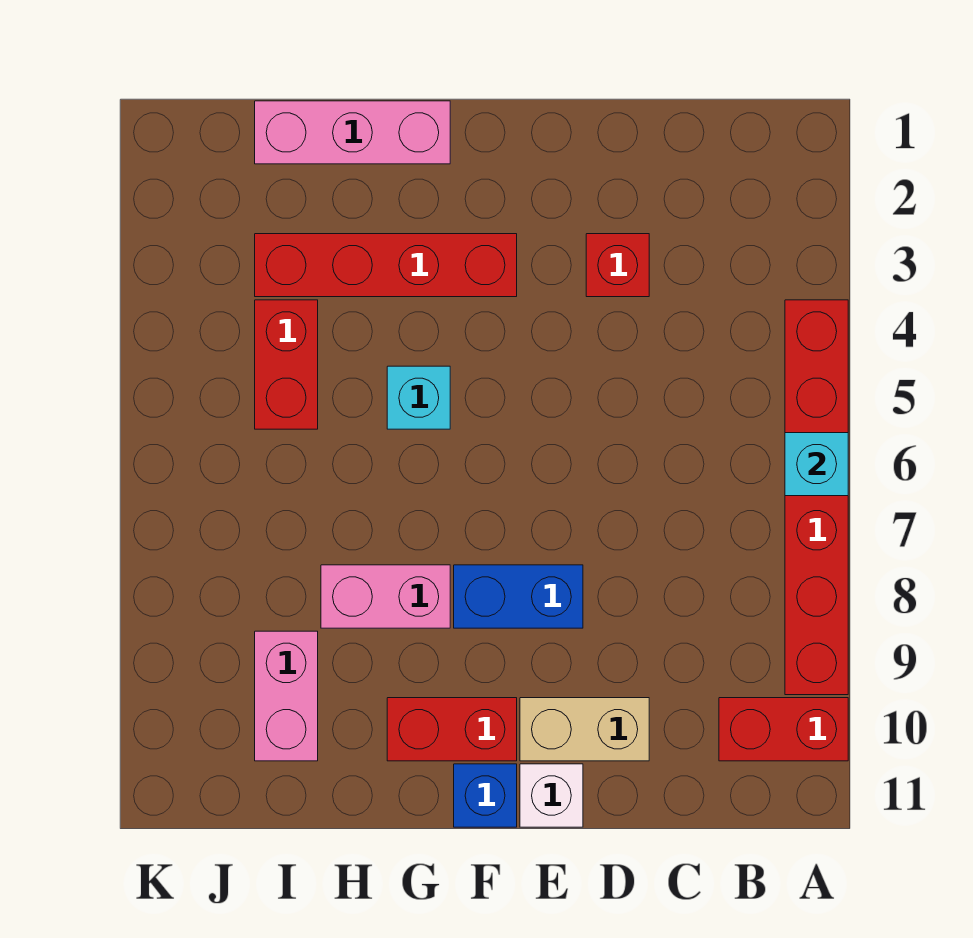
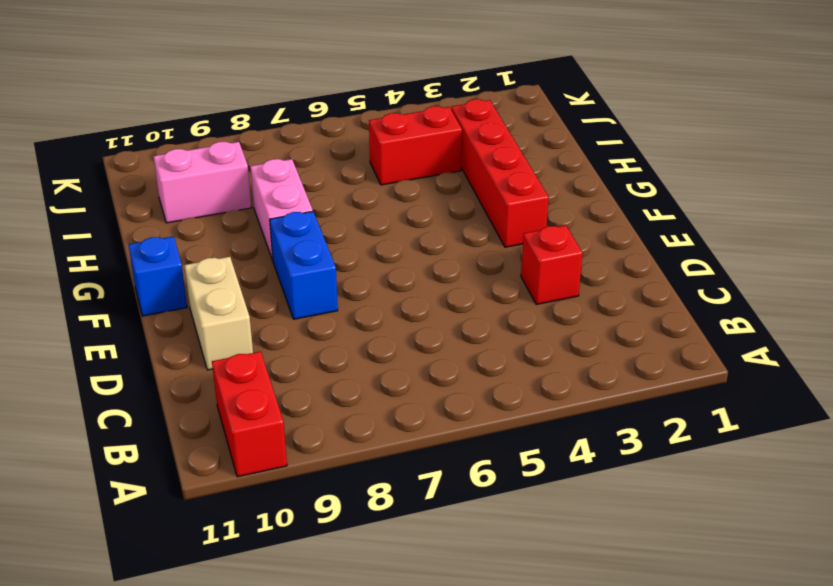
none -> red brick A4:A9 level 1
none -> white brick E11 level 1
none -> red brick F10:G10 level 1

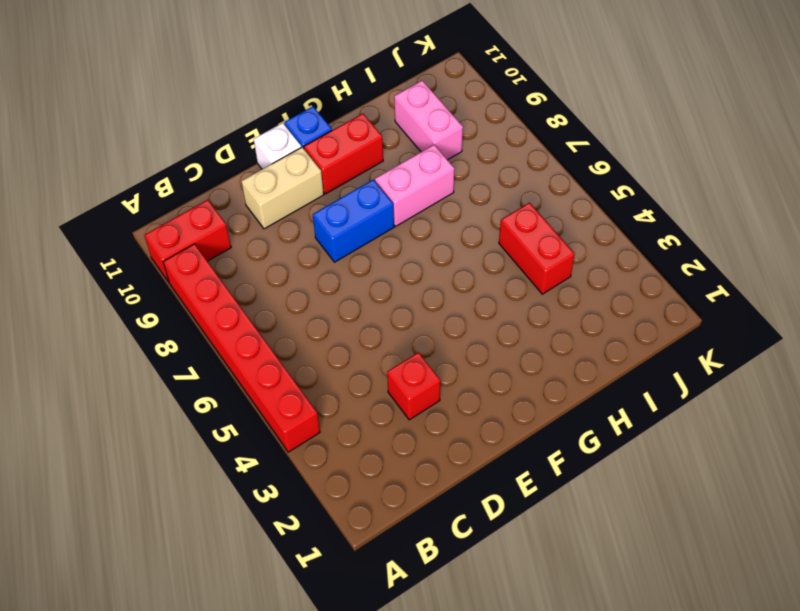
none -> red brick F3:I3 level 1
none -> pink brick G1:I1 level 1
none -> cyan brick G5 level 1

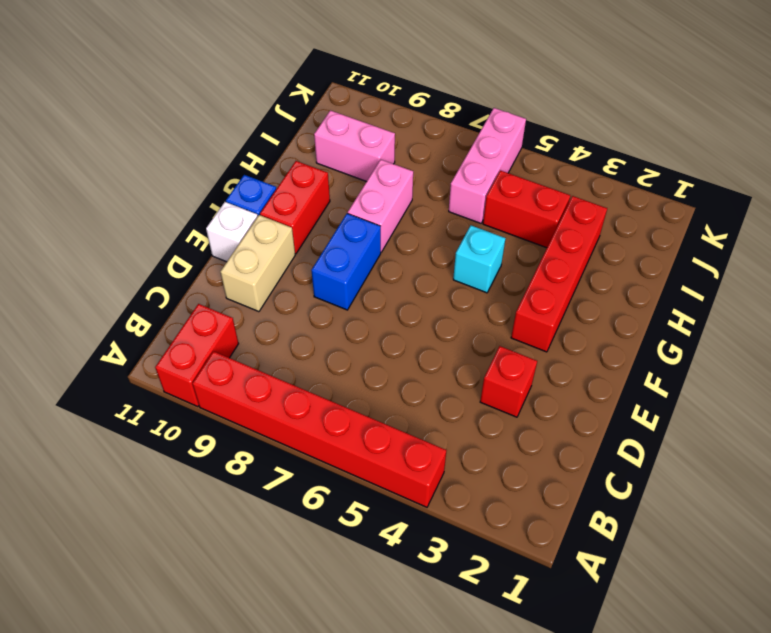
pink brick I6:K6 level 1 -> pink brick G1:I1 level 1
none -> cyan brick A6 level 2

